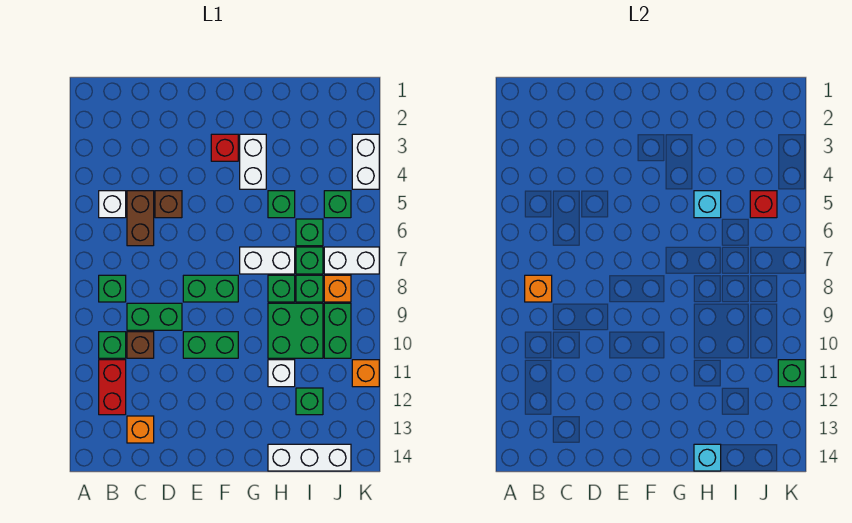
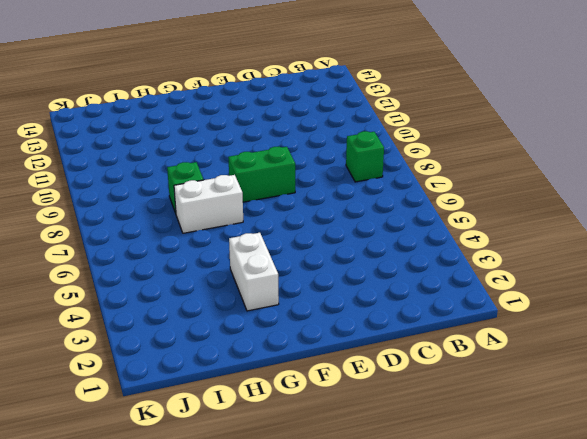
none -> white brick B5 level 1
none -> green brick B10 level 1
none -> red brick B11:B12 level 1
none -> brown brick C5:C6 level 1

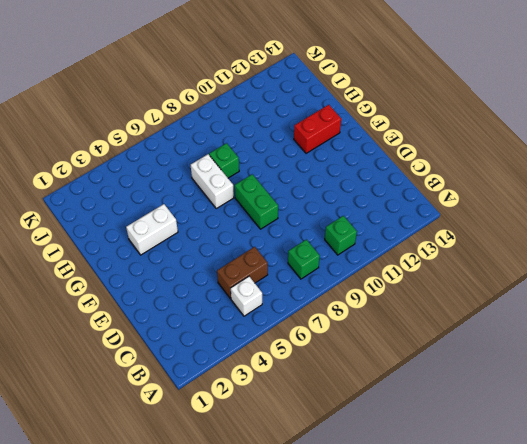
red brick G12:G13 level 1 -> red brick B11:B12 level 1
none -> green brick C9:D9 level 1
none -> brown brick C10 level 1
none -> orange brick C13 level 1
none -> brown brick D5 level 1

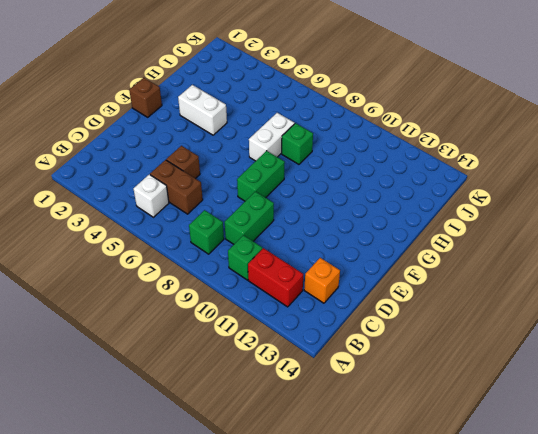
brown brick F1 level 1 -> brown brick C10 level 1
none -> green brick E10:F10 level 1
none -> red brick F3 level 1
none -> green brick H5 level 1
none -> green brick H9:I10 level 1

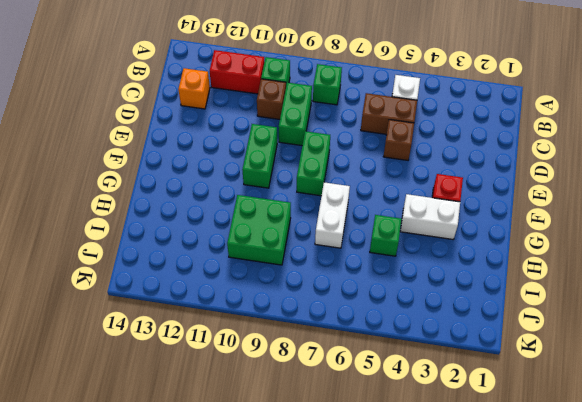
none -> green brick H8 level 1
none -> white brick H11 level 1
none -> white brick H14:J14 level 1
none -> green brick I6 level 1

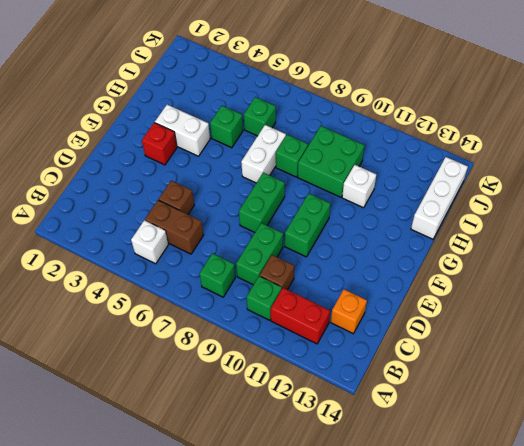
none -> green brick I7 level 1
none -> green brick I8 level 1
none -> green brick I12 level 1
none -> green brick J5 level 1

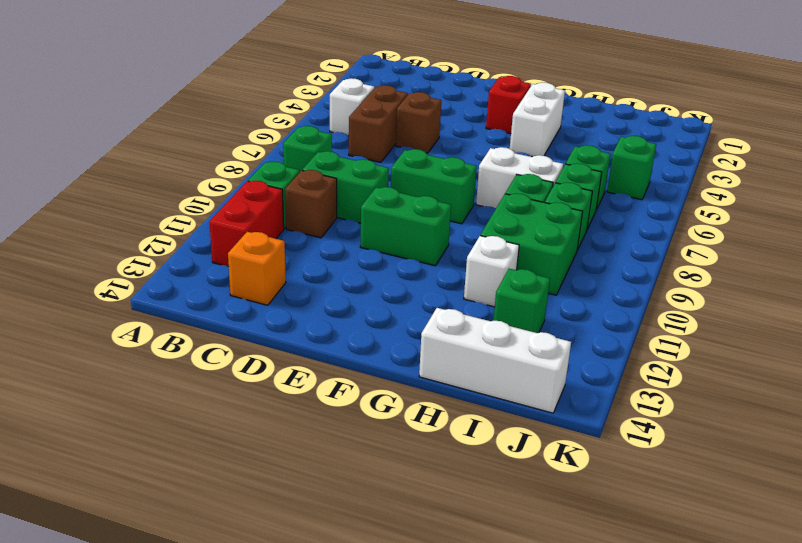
none -> green brick H5 level 1
none -> white brick J7:K7 level 1
none -> orange brick J8 level 1
none -> green brick J9:J10 level 1

